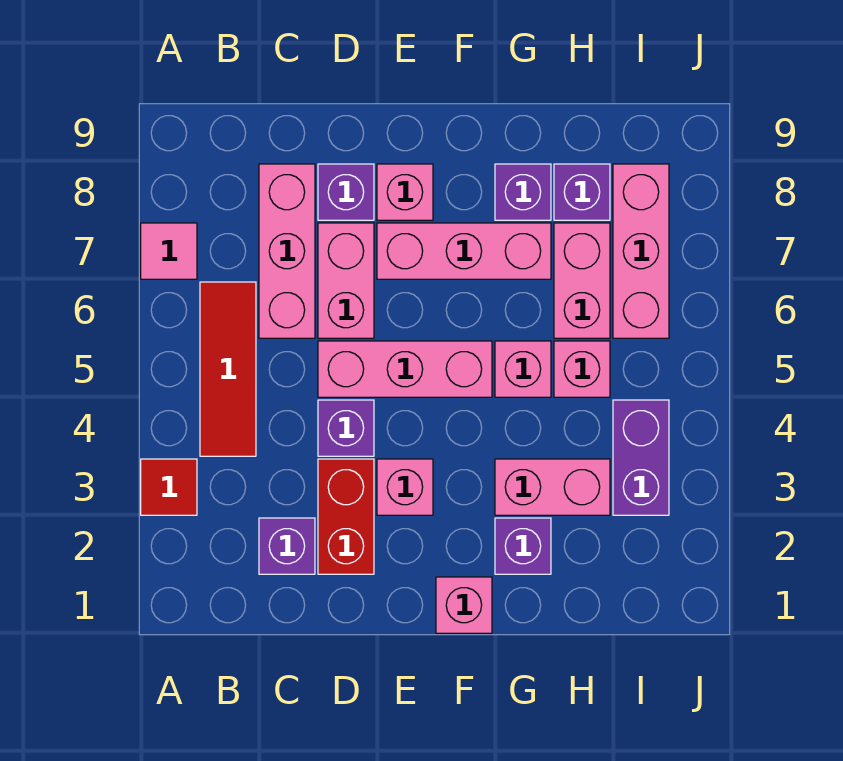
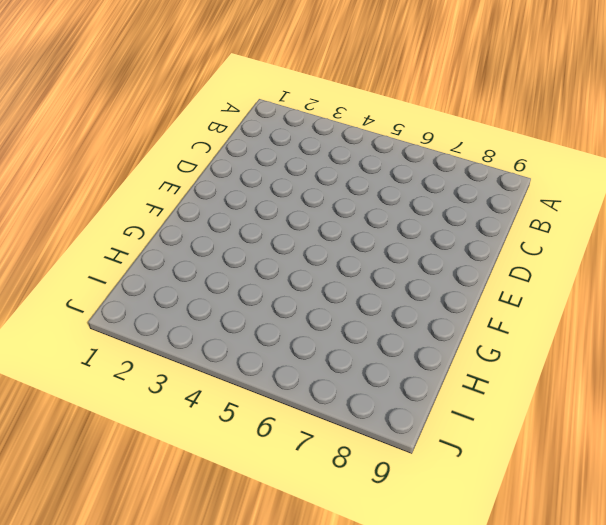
none -> red tile A3 level 1
none -> pink tile A7 level 1
none -> red tile B4:B6 level 1

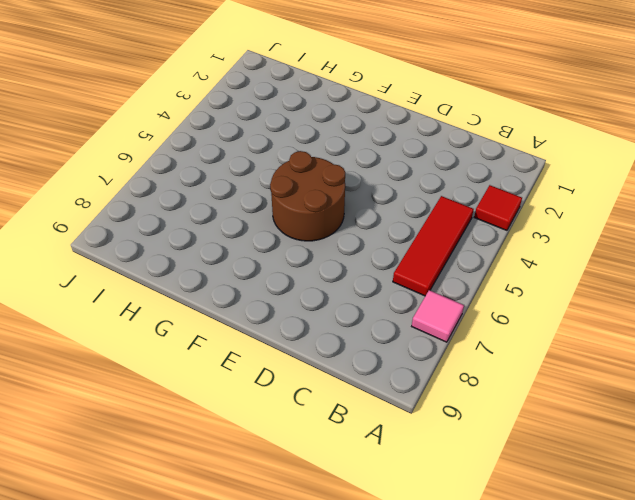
brown round brick E5:F6 level 1 -> pink brick D5:F5 level 1
none -> purple brick C2 level 1
none -> pink brick C6:C8 level 1
none -> red brick D2:D3 level 1

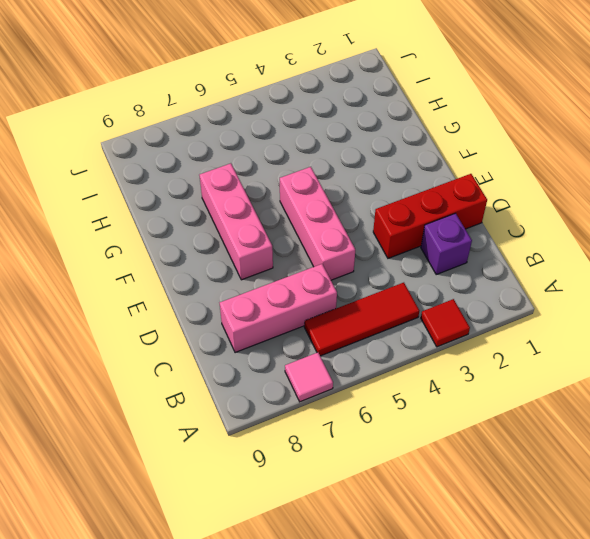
red brick D1:D3 level 1 -> red brick D2:D3 level 1
none -> purple brick D4 level 1
none -> pink brick D6:D7 level 1
none -> purple brick D8 level 1

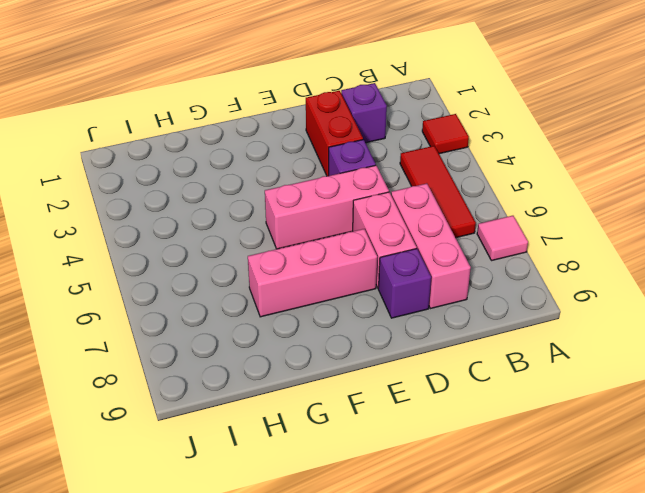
none -> pink brick E3 level 1
none -> pink brick E8 level 1
none -> pink brick F1 level 1

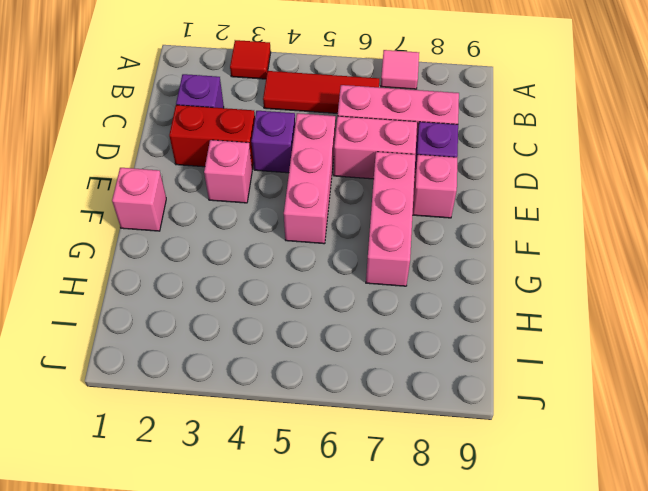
none -> purple brick G2 level 1
none -> pink brick G3:H3 level 1
none -> pink brick G5 level 1

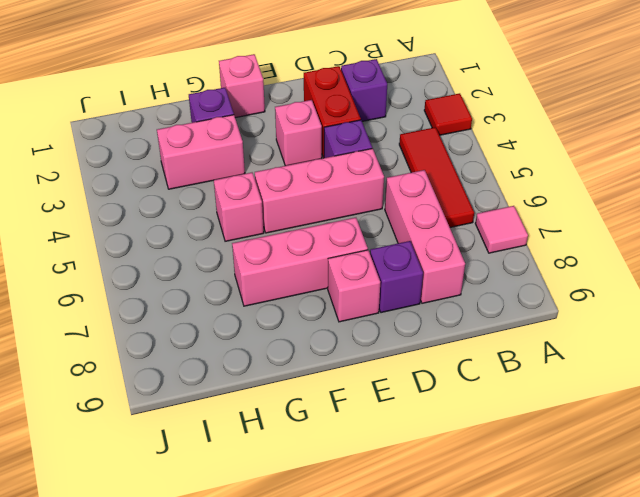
none -> pink brick D6:D7 level 1
none -> purple brick G8 level 1
none -> pink brick H5 level 1

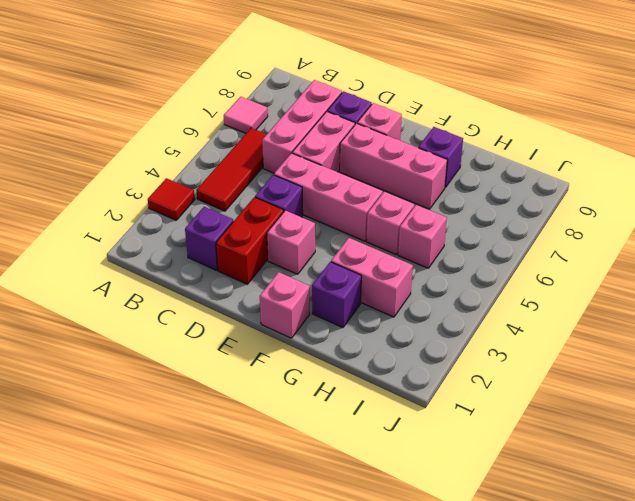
none -> pink brick H6:H7 level 1
none -> purple brick H8 level 1
none -> purple brick I3:I4 level 1

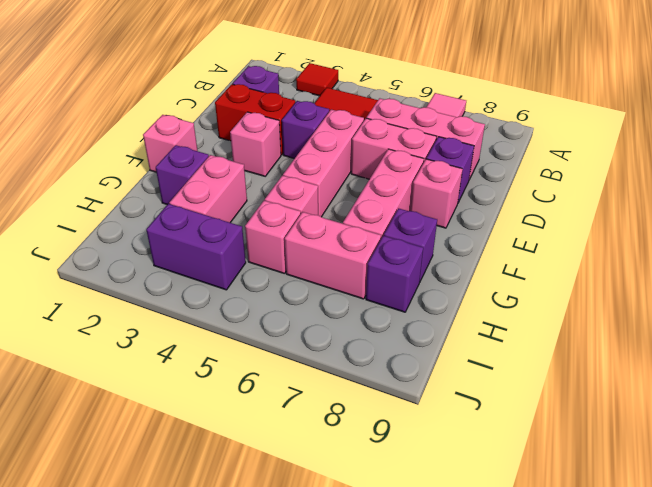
none -> pink brick I6:I8 level 1

